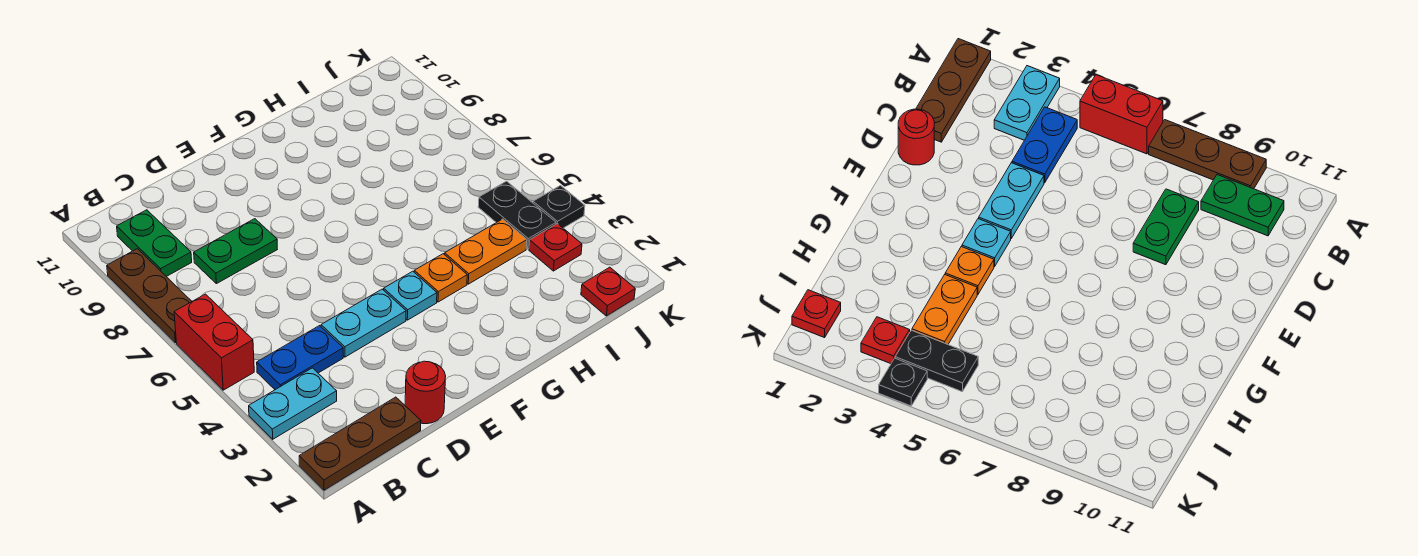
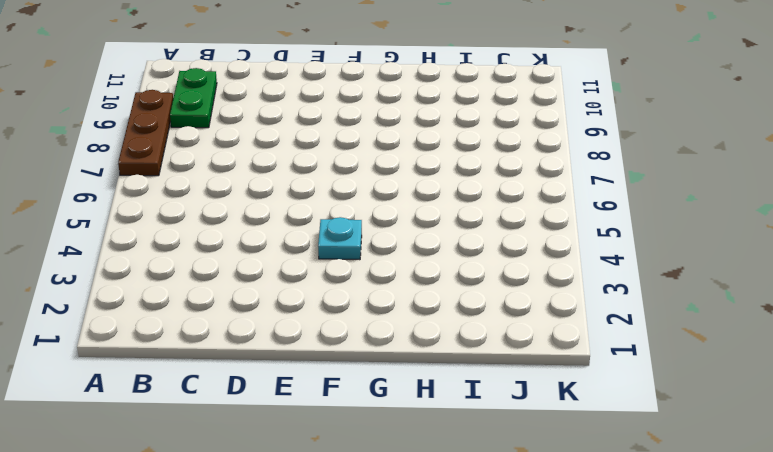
none -> brown plate A1:C1 level 1
none -> cyan plate A3:B3 level 1
none -> red brick A5:A6 level 1

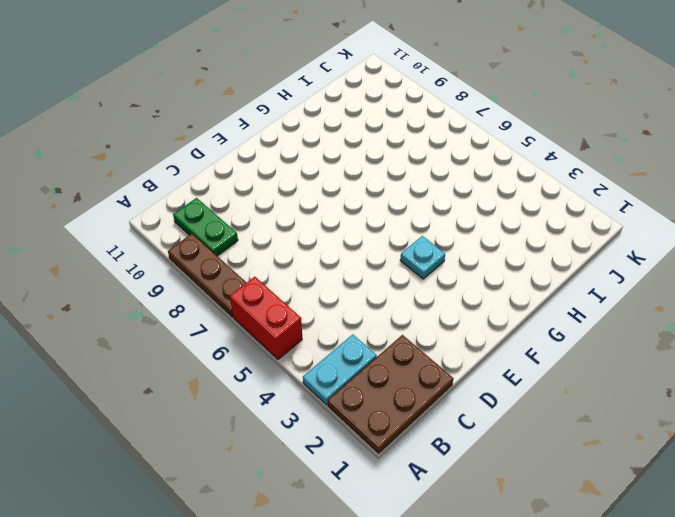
brown plate A1:C2 level 1 -> brown plate A1:C1 level 1
none -> blue plate B4:C4 level 1
none -> green plate C8:D8 level 1
none -> red round brick D1 level 1

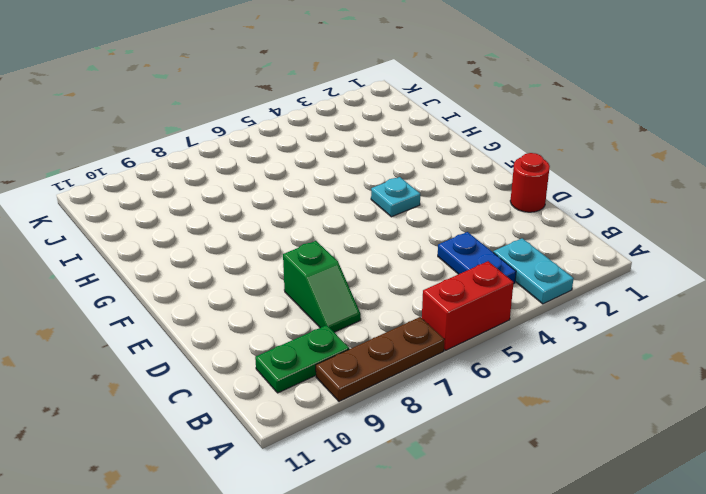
green slope C8:D8 level 1 top D -> green plate C8:D8 level 1
none -> brown plate A1:C1 level 1
none -> cyan plate D4:E4 level 1
none -> orange plate G4 level 1

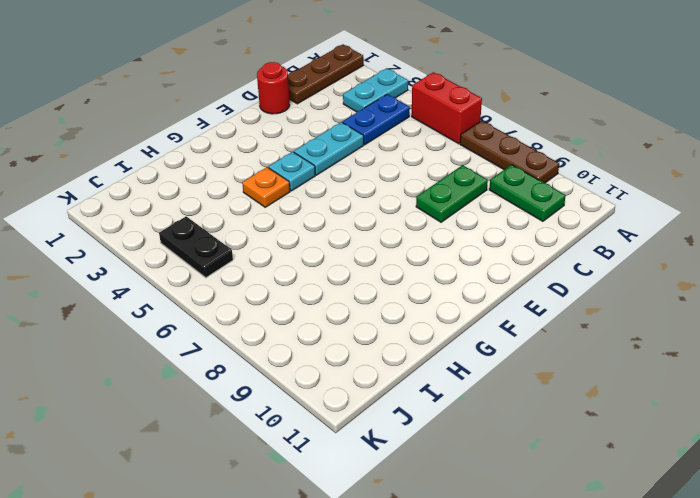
none -> orange plate H4:I4 level 1
none -> red plate J1 level 1
none -> red plate J3 level 1

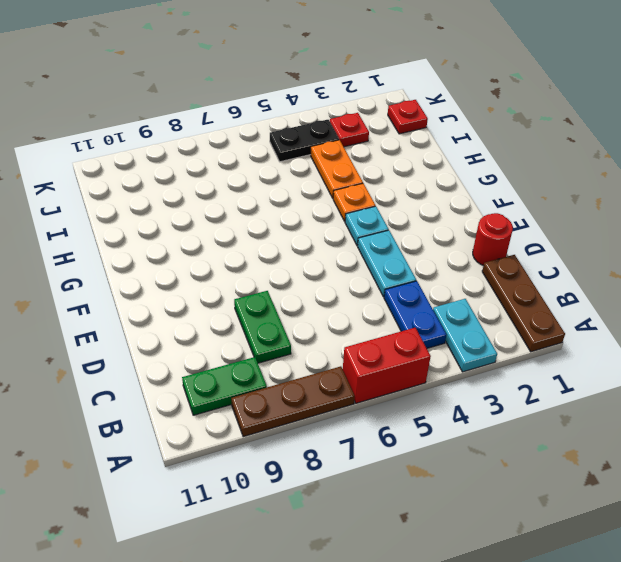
none -> black plate K4 level 1

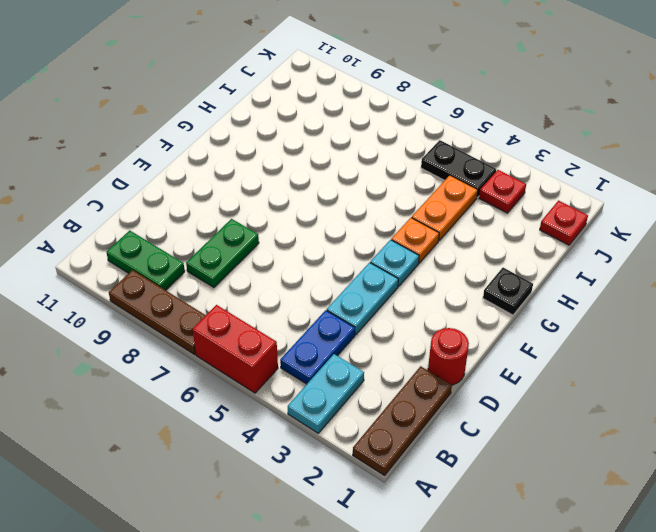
black plate G1 level 1 -> black plate K4 level 1

